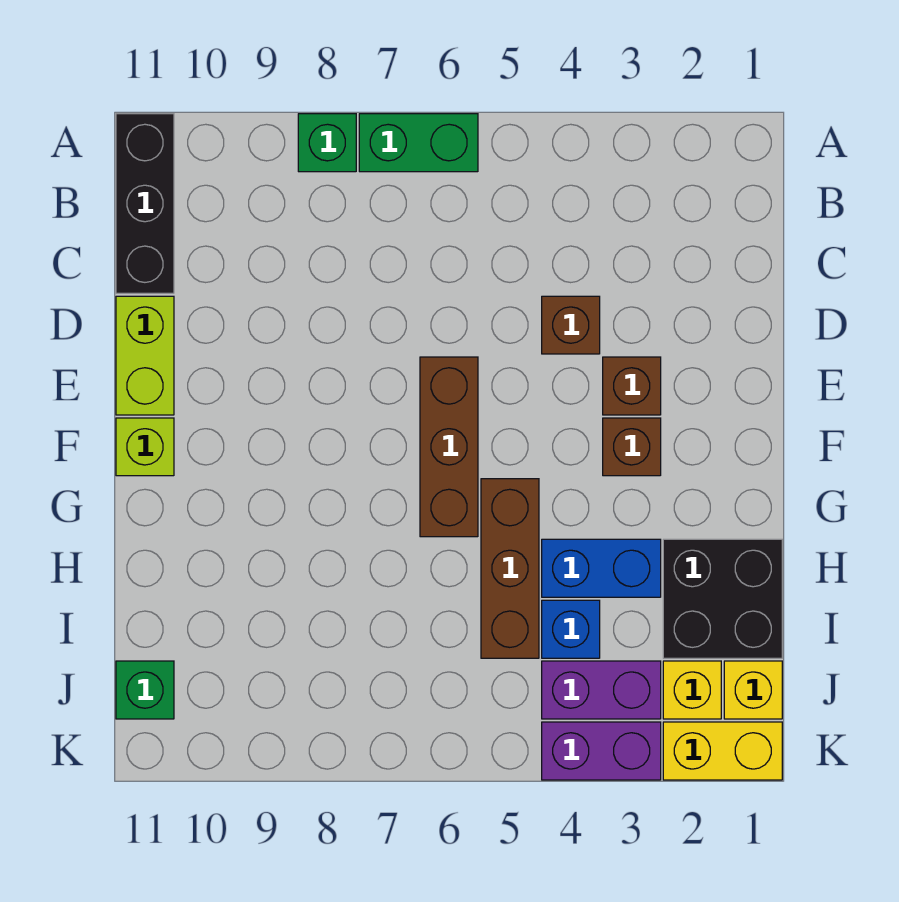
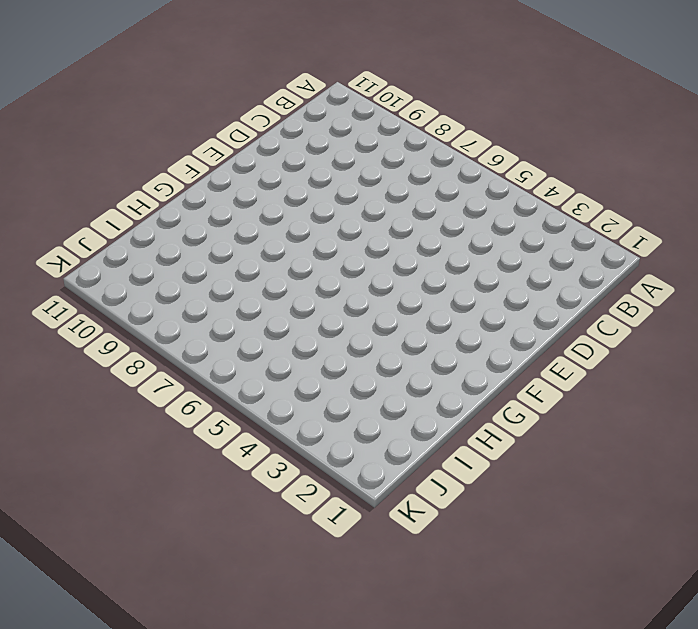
none -> green brick A6:A7 level 1
none -> green brick A8 level 1
none -> black brick A11:C11 level 1

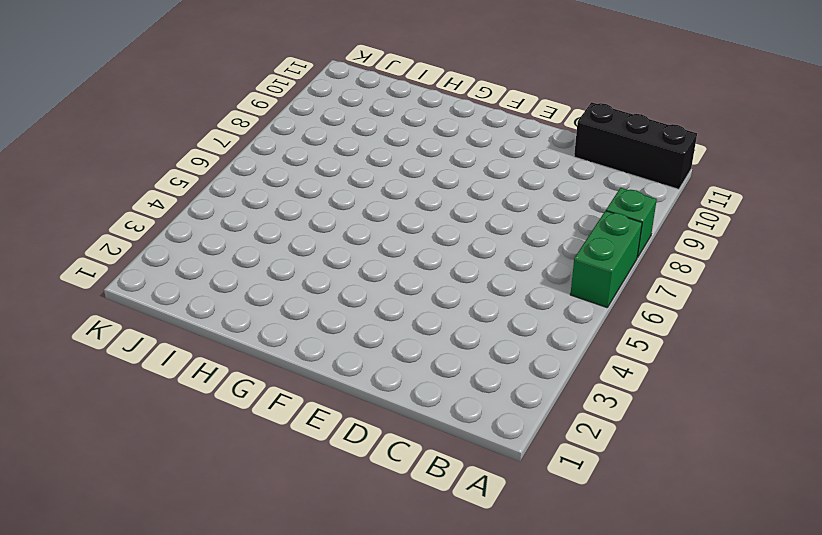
none -> brown brick D4 level 1
none -> lime brick D11:E11 level 1
none -> brown brick E3 level 1

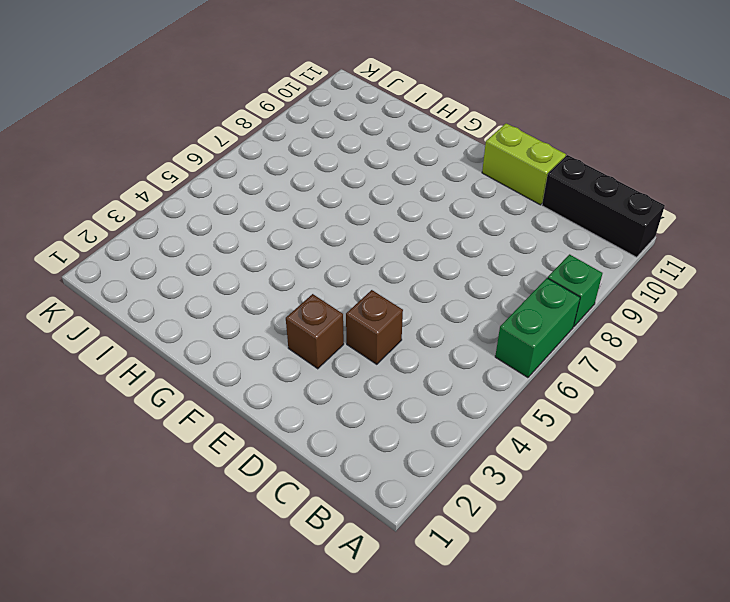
none -> brown brick E6:G6 level 1
none -> brown brick F3 level 1
none -> lime brick F11 level 1

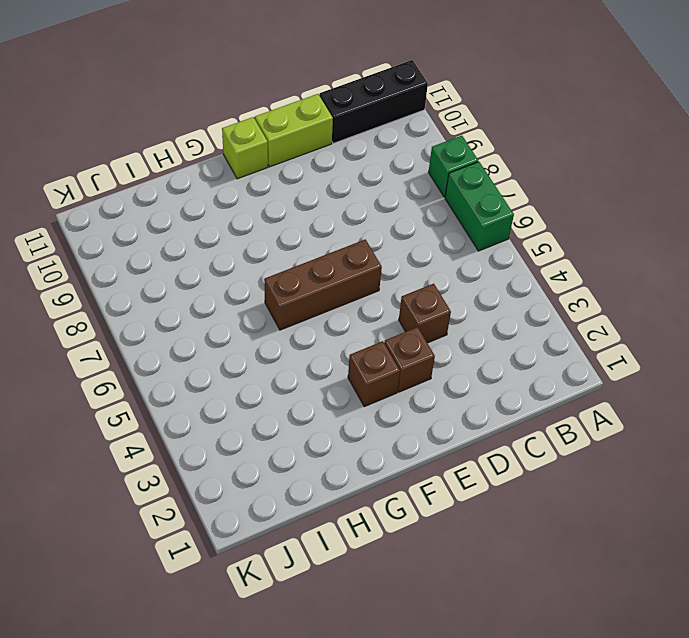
none -> brown brick G5:I5 level 1
none -> black brick H1:I2 level 1
none -> blue brick H3:H4 level 1

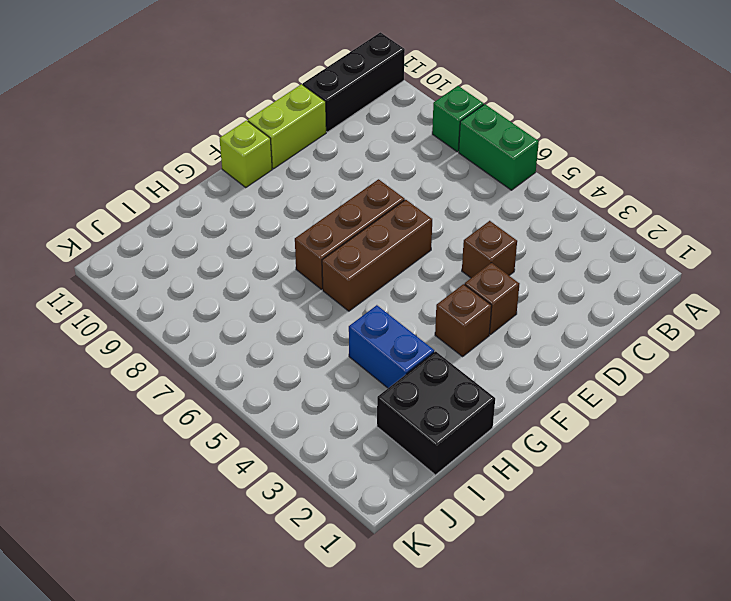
brown brick E7:G7 level 1 -> brown brick G5:I5 level 1
none -> blue brick I4 level 1
none -> yellow brick J1 level 1
none -> yellow brick J2 level 1

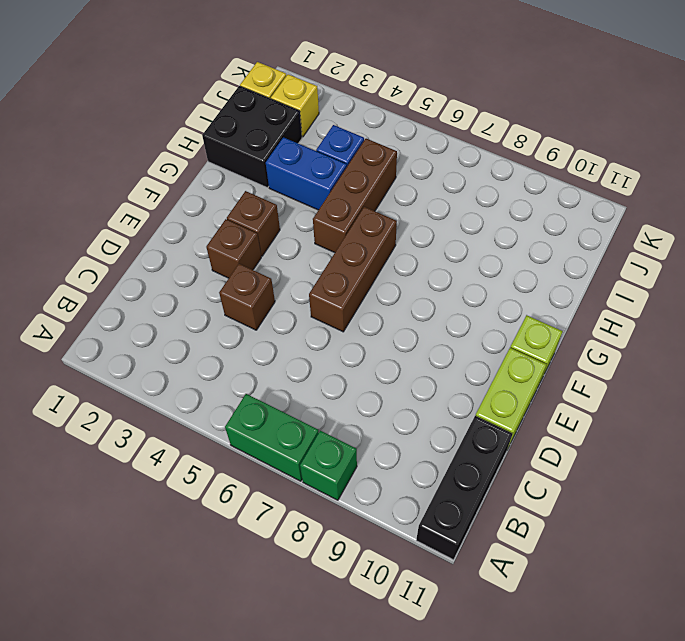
none -> purple brick J3:J4 level 1
none -> green brick J11 level 1
none -> yellow brick K1:K2 level 1

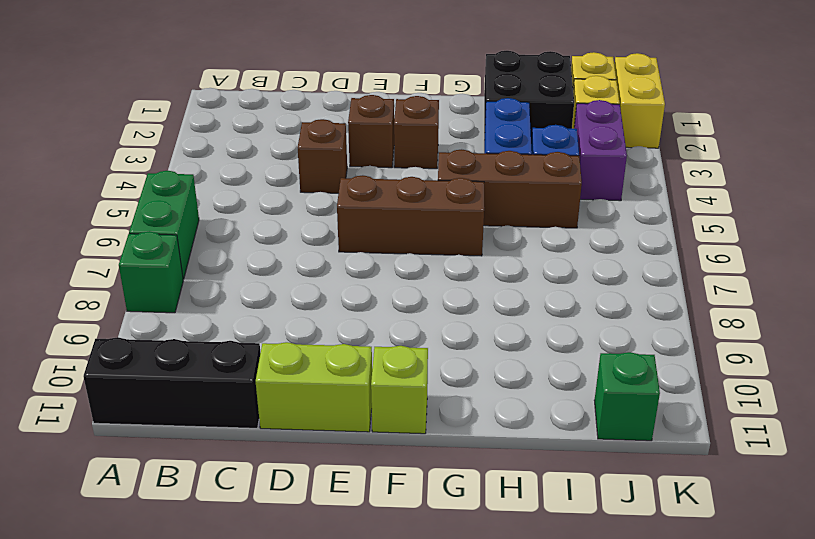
none -> purple brick K3:K4 level 1

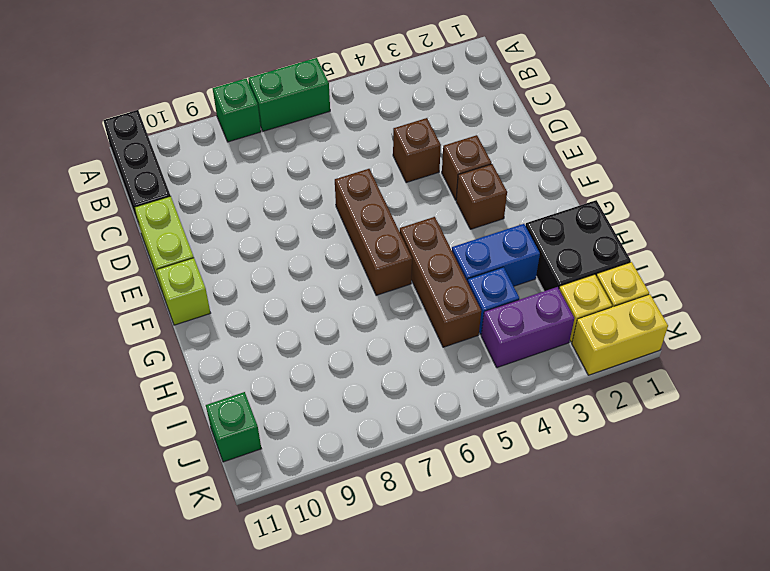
none -> purple brick K3:K4 level 1

